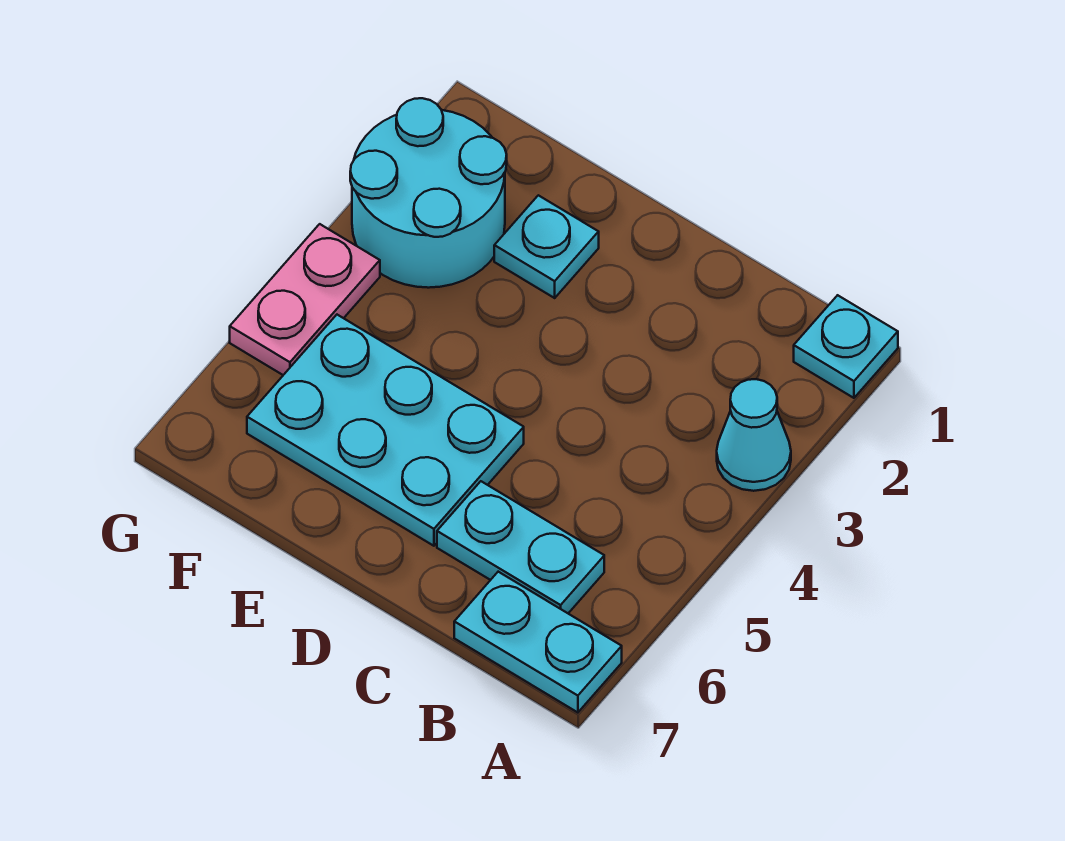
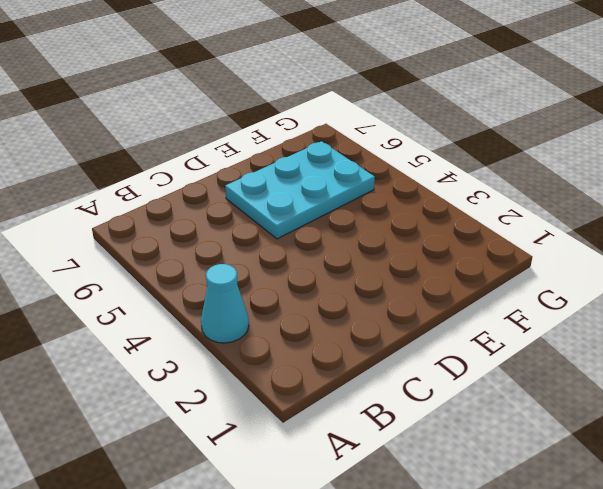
none -> cyan plate A1 level 1
none -> cyan plate A7:B7 level 1

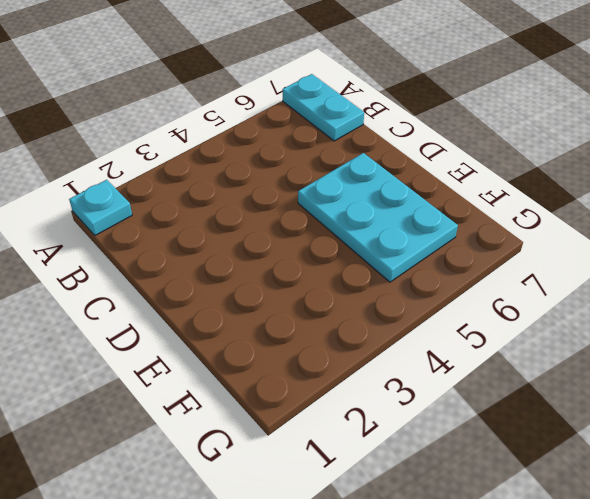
none -> cyan cone A3 level 1
none -> cyan plate B6:C6 level 1

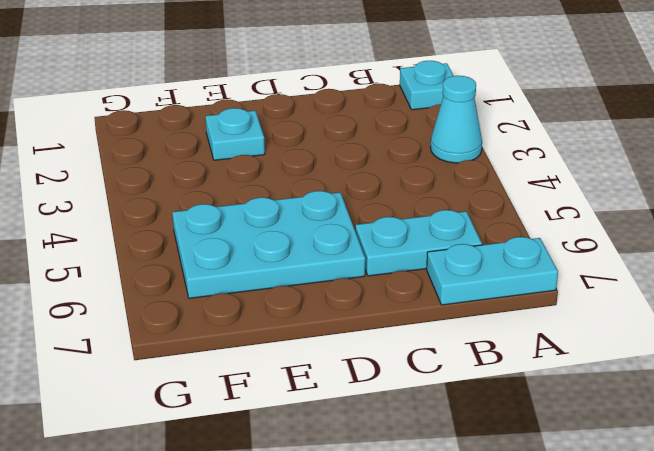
none -> cyan round brick F2:G3 level 1
none -> pink plate G4:G5 level 1

